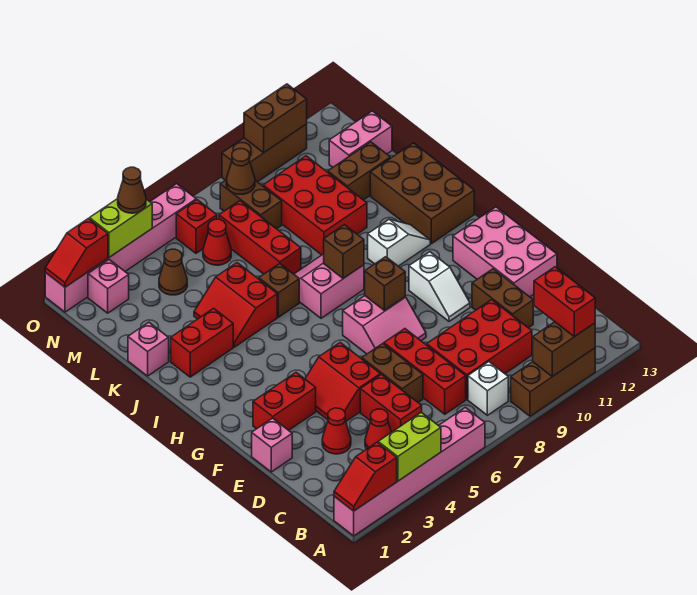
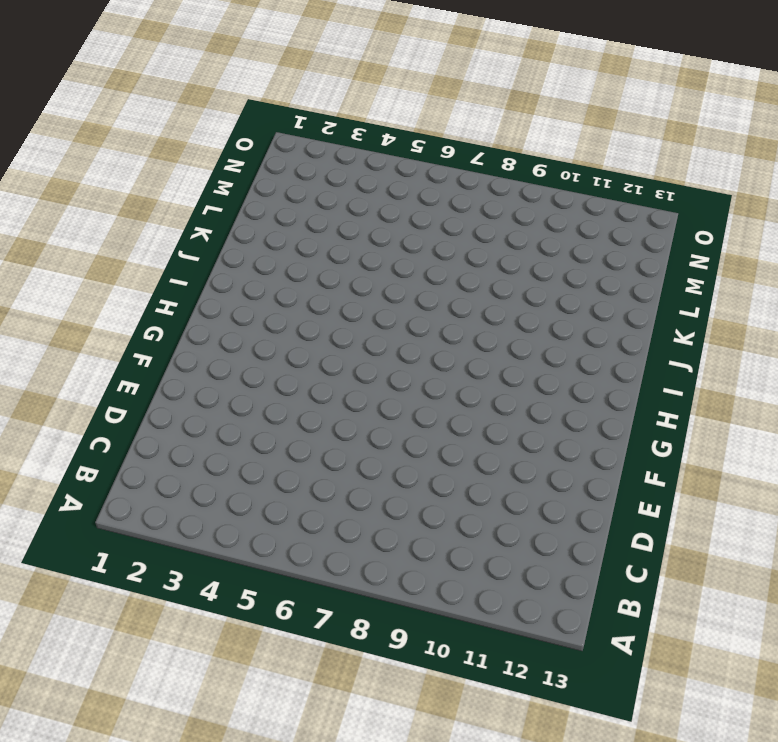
none -> pink brick A1:A6 level 1
none -> brown brick A9:A11 level 1
none -> white brick B8 level 1
none -> red cone C4 level 1

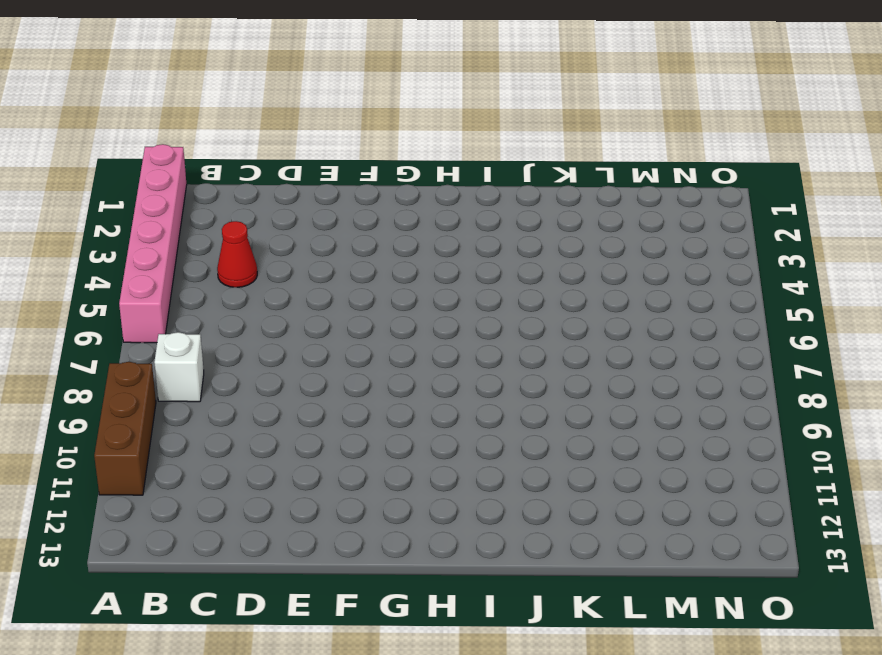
none -> red brick C5:D5 level 1
none -> red brick C7:E7 level 1
none -> red brick C8:D10 level 1
none -> red cone D3 level 1

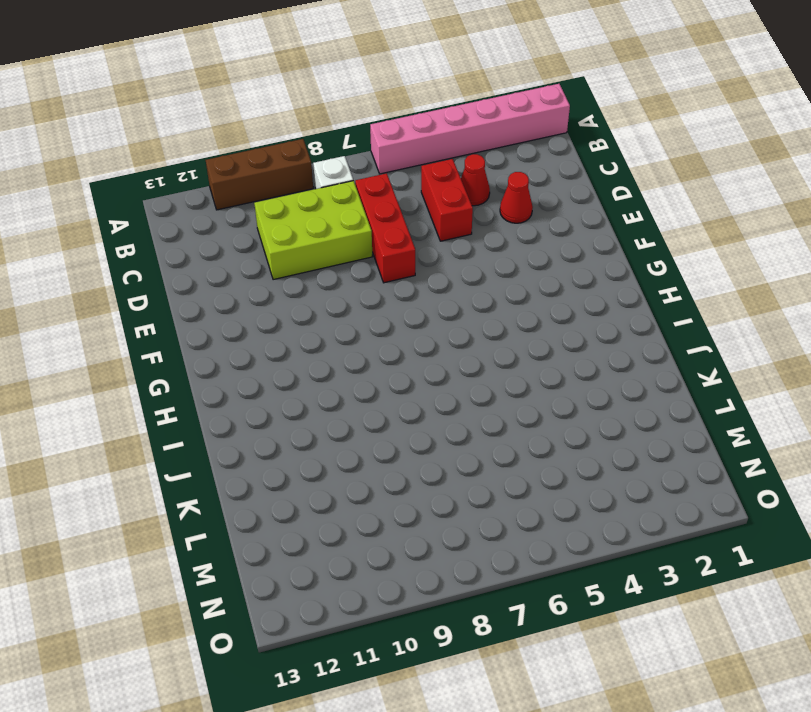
lime brick C8:D10 level 1 -> red brick C8:D10 level 1
none -> brown brick D6:E6 level 1
none -> brown brick D11:E11 level 1
none -> pink brick E1 level 1
none -> red slope E4:F5 level 1 top 5

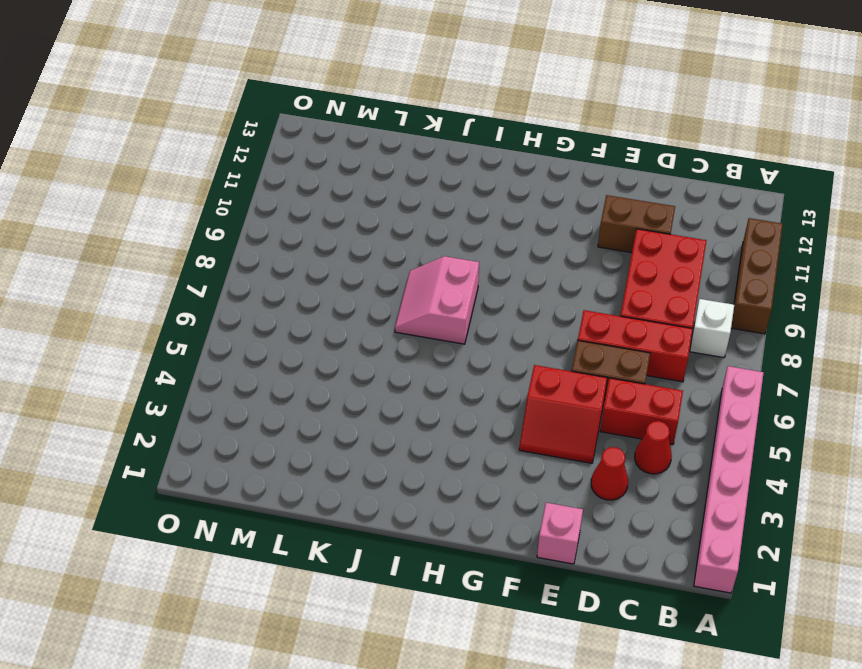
none -> pink brick E12:G13 level 1
none -> red brick F2:F3 level 1
none -> pink slope F7:G8 level 1 top G
none -> white slope F10:G10 level 1 top G

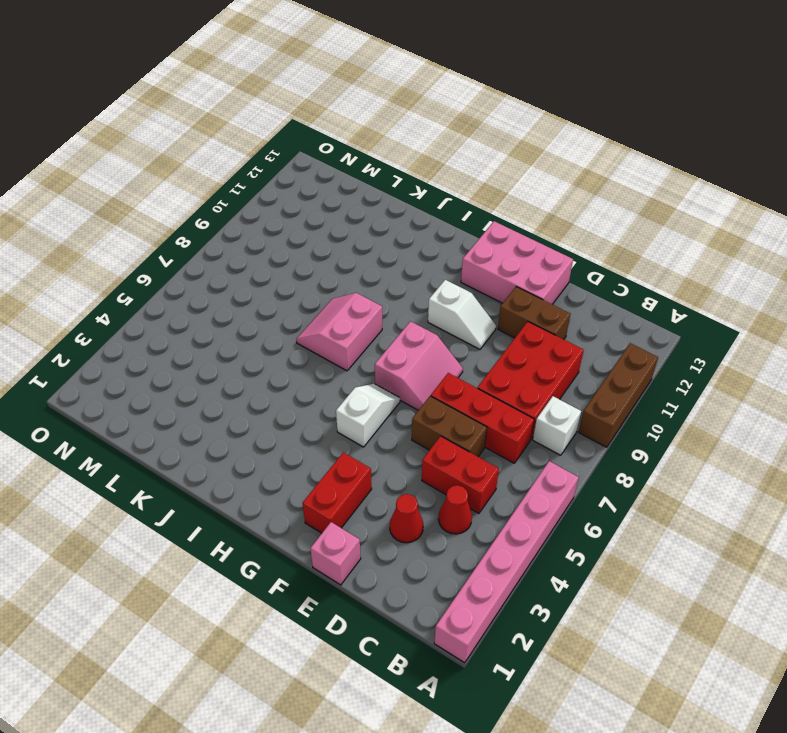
white slope G5:G6 level 1 top 5 -> white slope I10:I11 level 1 top 10
none -> red slope E4:F5 level 1 top 5
none -> brown brick I12:K13 level 1
none -> red brick J2:J3 level 1
none -> red slope J4:K5 level 1 top 5

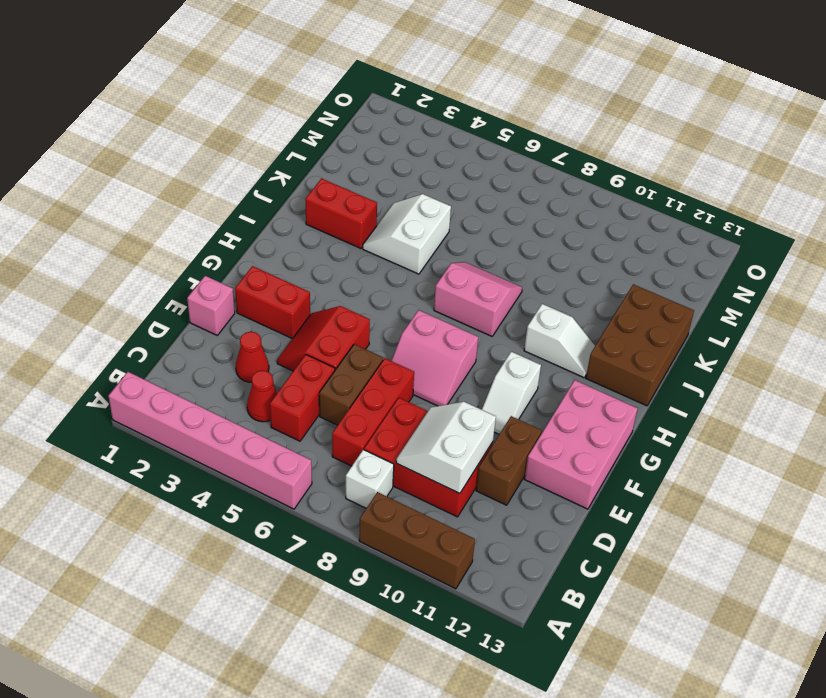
white slope C9:D10 level 2 top 10 -> none
white slope J4:K5 level 1 top 5 -> red slope J4:K5 level 1 top 5
none -> brown brick J6 level 1
none -> pink brick K1 level 1
none -> red brick K7:M7 level 1
none -> red brick K9:M10 level 1

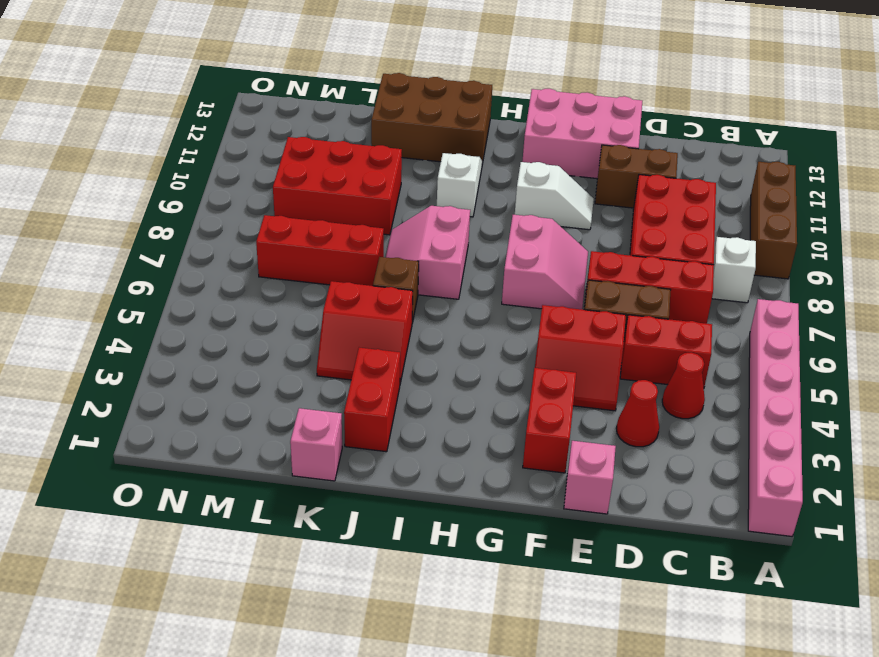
none -> brown brick L11:L12 level 1
none -> brown cone M4 level 1
none -> red cone M6 level 1
none -> brown brick M8:N8 level 1

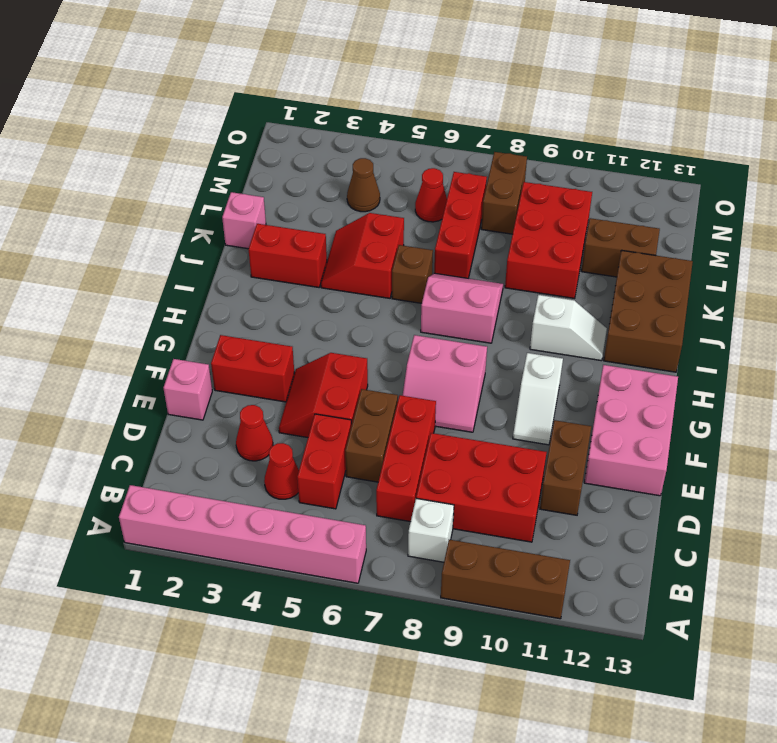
none -> pink brick M12:M13 level 1
none -> pink brick N2 level 1
none -> red brick N6 level 1
none -> pink brick O1:O6 level 1

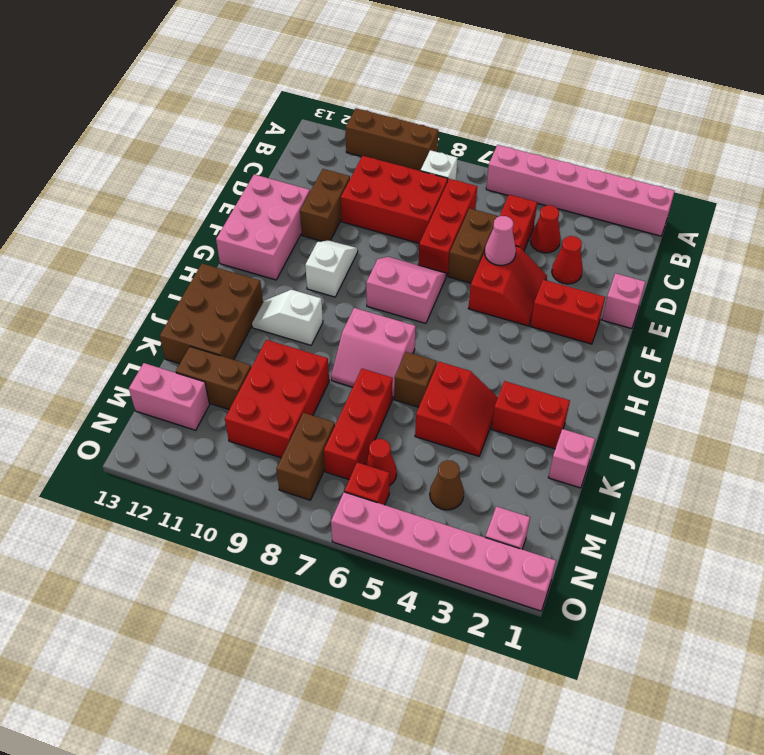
pink cone E5 level 2 -> none
none -> brown brick O9:O11 level 1
none -> red slope A1:A2 level 2 top 2
none -> lime brick A3:A4 level 2
none -> brown brick A10:A11 level 2

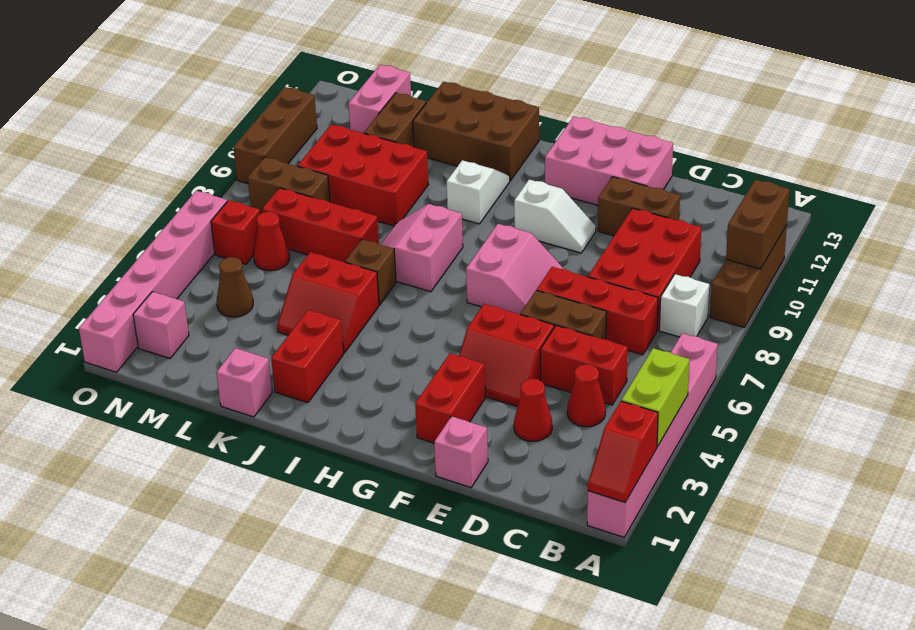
none -> brown brick G8 level 2
none -> brown brick I8 level 2
none -> brown cone N8 level 2
none -> red slope O1:O2 level 2 top 2

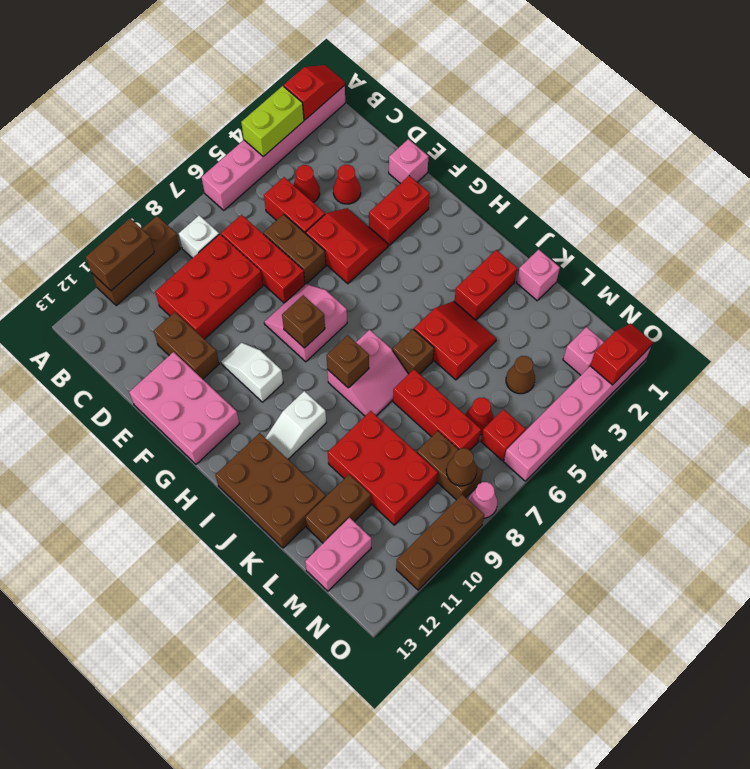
pink cone O8 level 1 -> none
none -> lime brick O3:O4 level 2
none -> brown brick O10:O11 level 2
none -> red brick A11:B11 level 3
none -> brown cone O4 level 3

